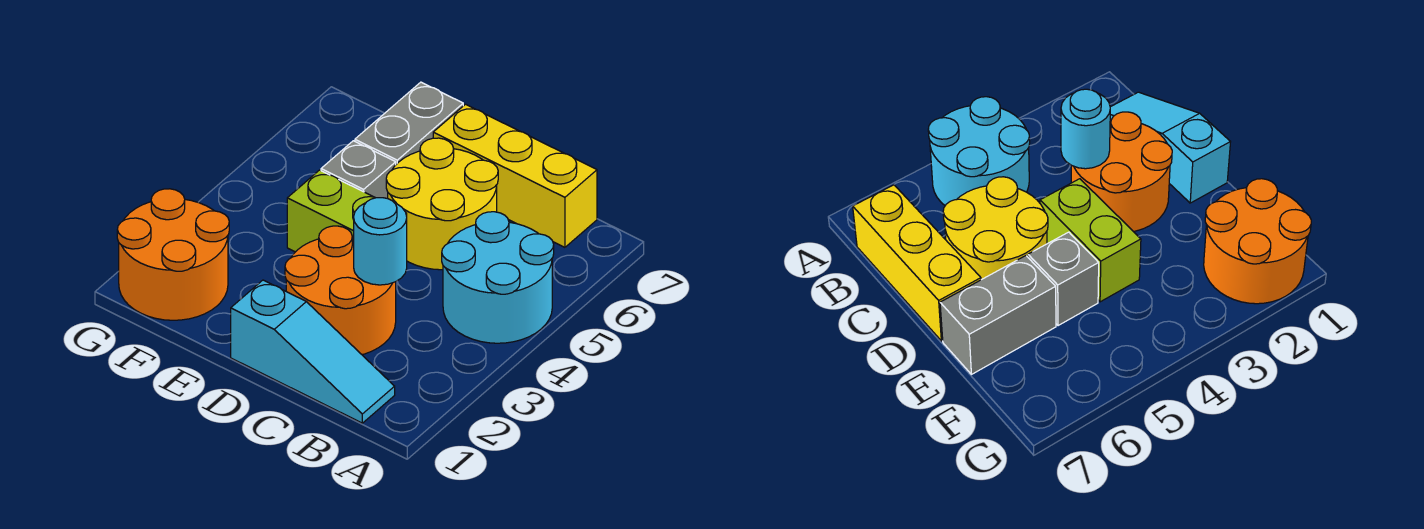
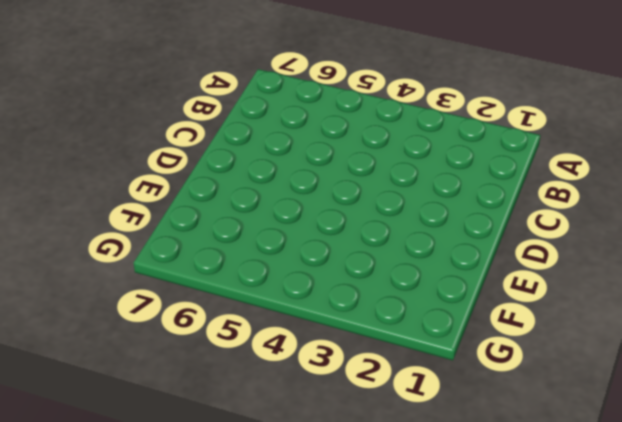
none -> cyan round brick A4:B5 level 1
none -> cyan slope B1:D1 level 1 top D

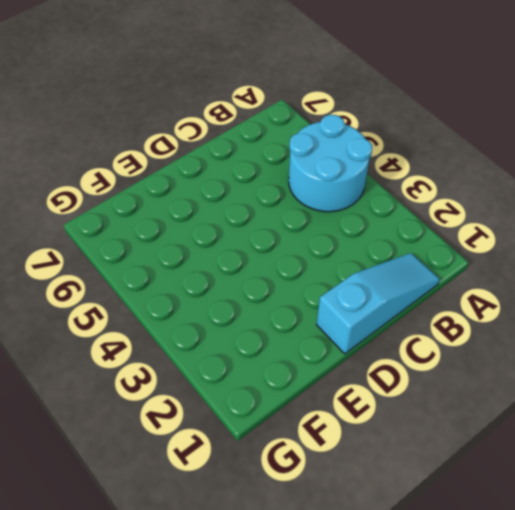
none -> yellow brick B7:D7 level 1
none -> orange round brick C2:D3 level 1

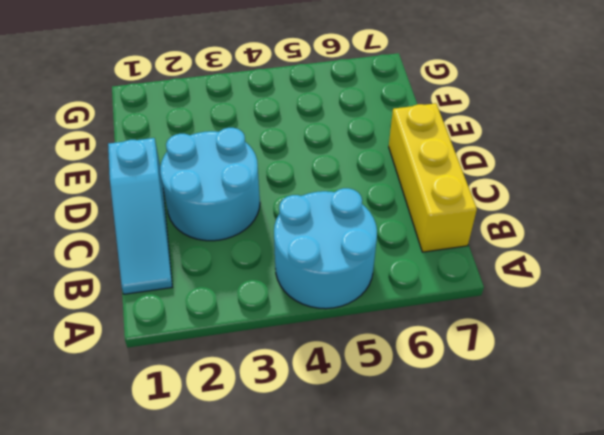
cyan round brick C2:D3 level 1 -> orange round brick C2:D3 level 1
none -> yellow round brick C5:D6 level 1
none -> lime brick D4:E4 level 1

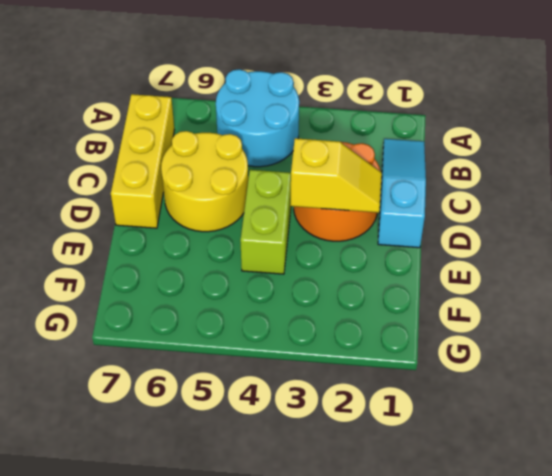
yellow slope D2:D3 level 2 top 3 -> none
none -> grey brick E5 level 1
none -> grey brick E6:E7 level 1

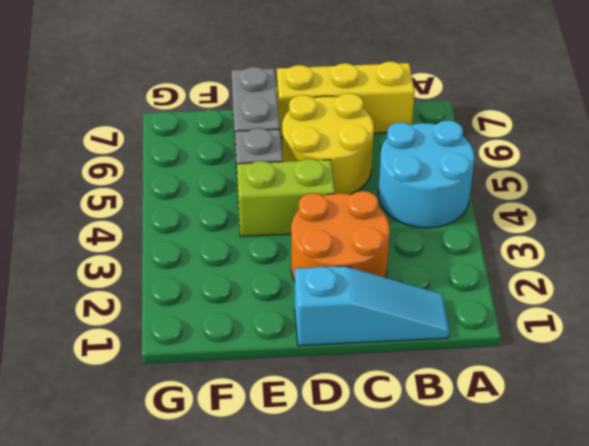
none -> orange round brick F1:G2 level 1
none -> cyan round brick C3 level 2

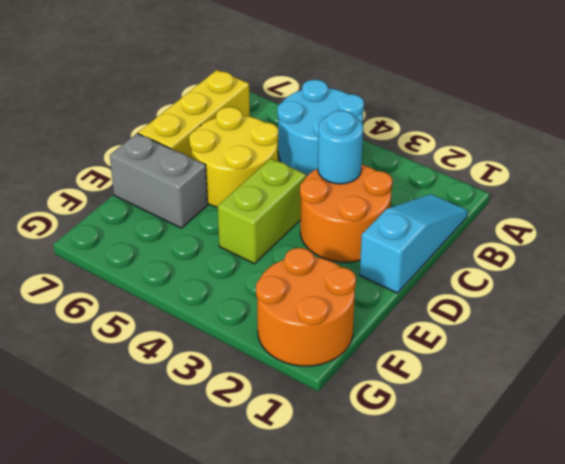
none -> grey brick E5 level 1

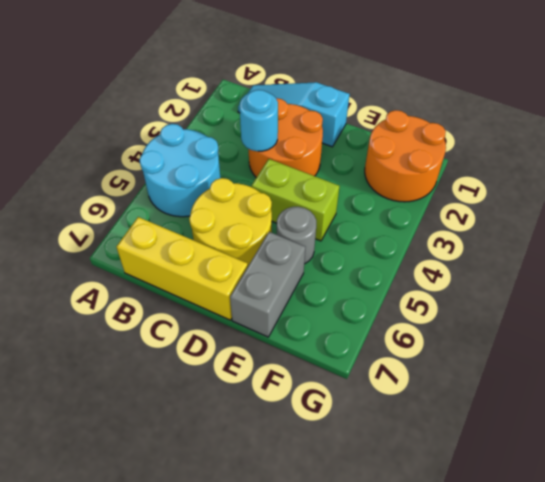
grey round brick E5 level 1 -> grey brick E5 level 1

